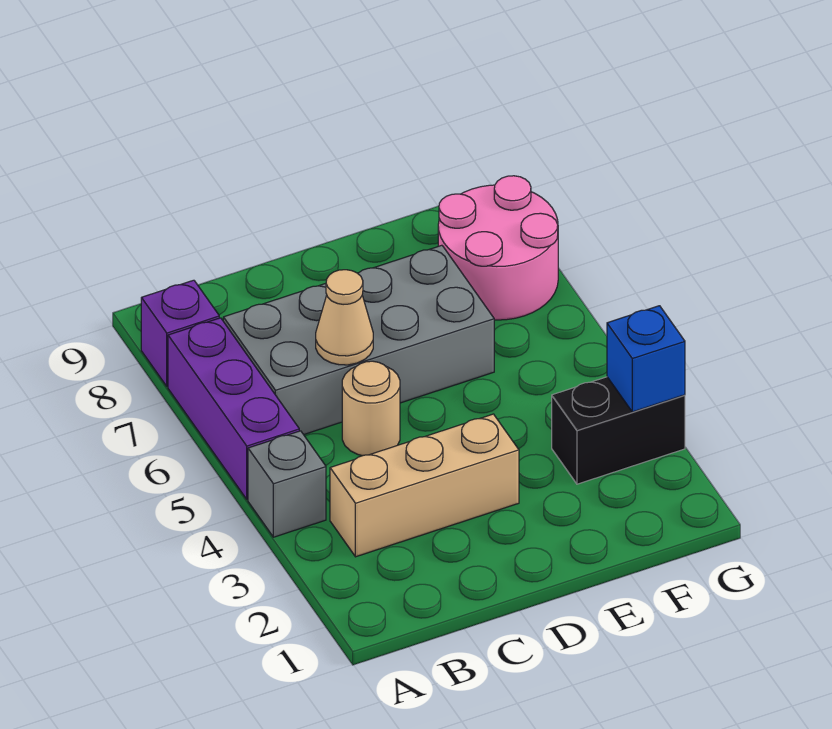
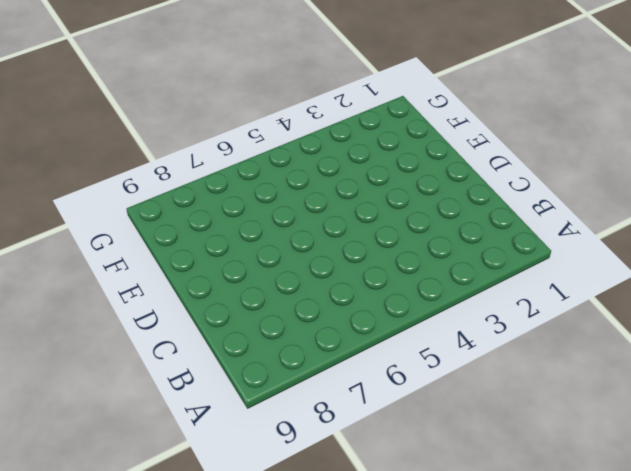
none -> grey brick A4 level 1
none -> purple brick A5:A7 level 1

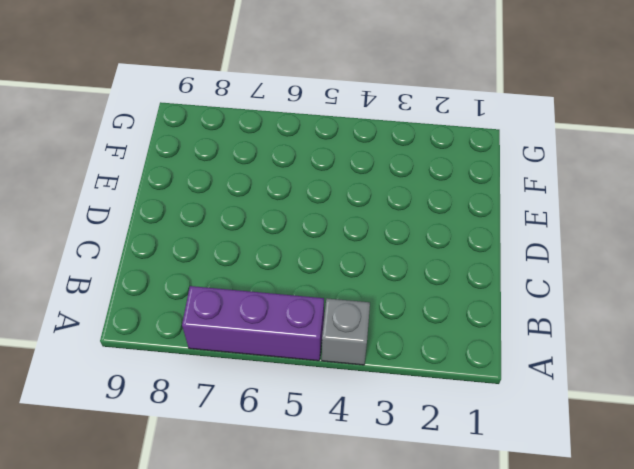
none -> purple brick A8 level 1
none -> tan brick B3:D3 level 1

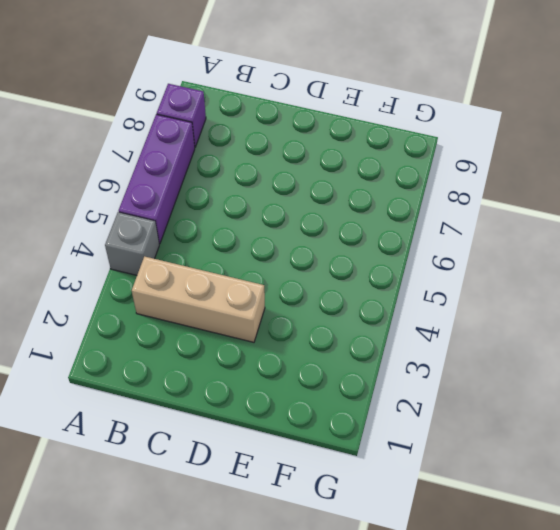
none -> grey brick B6:E7 level 1
none -> tan round brick C5 level 1

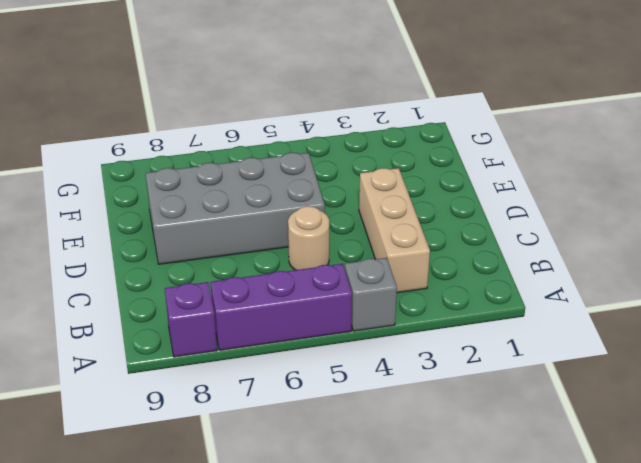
grey brick D5:E8 level 1 -> grey brick B6:E7 level 1
none -> black brick F3:G3 level 1
none -> pink round brick F7:G8 level 1

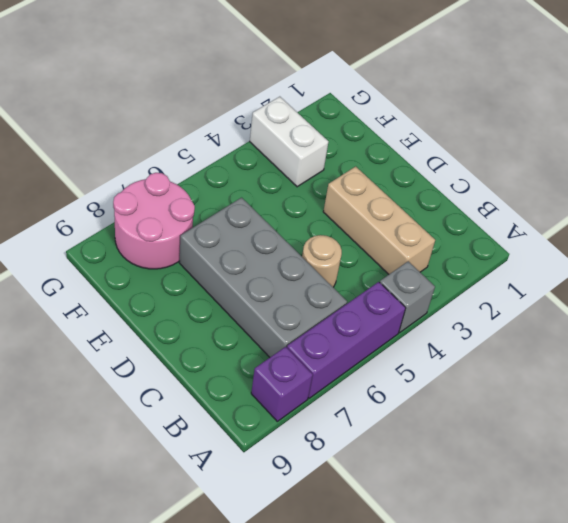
white brick F3:G3 level 1 -> black brick F3:G3 level 1
none -> tan cone C6 level 2
none -> blue brick G3 level 2

